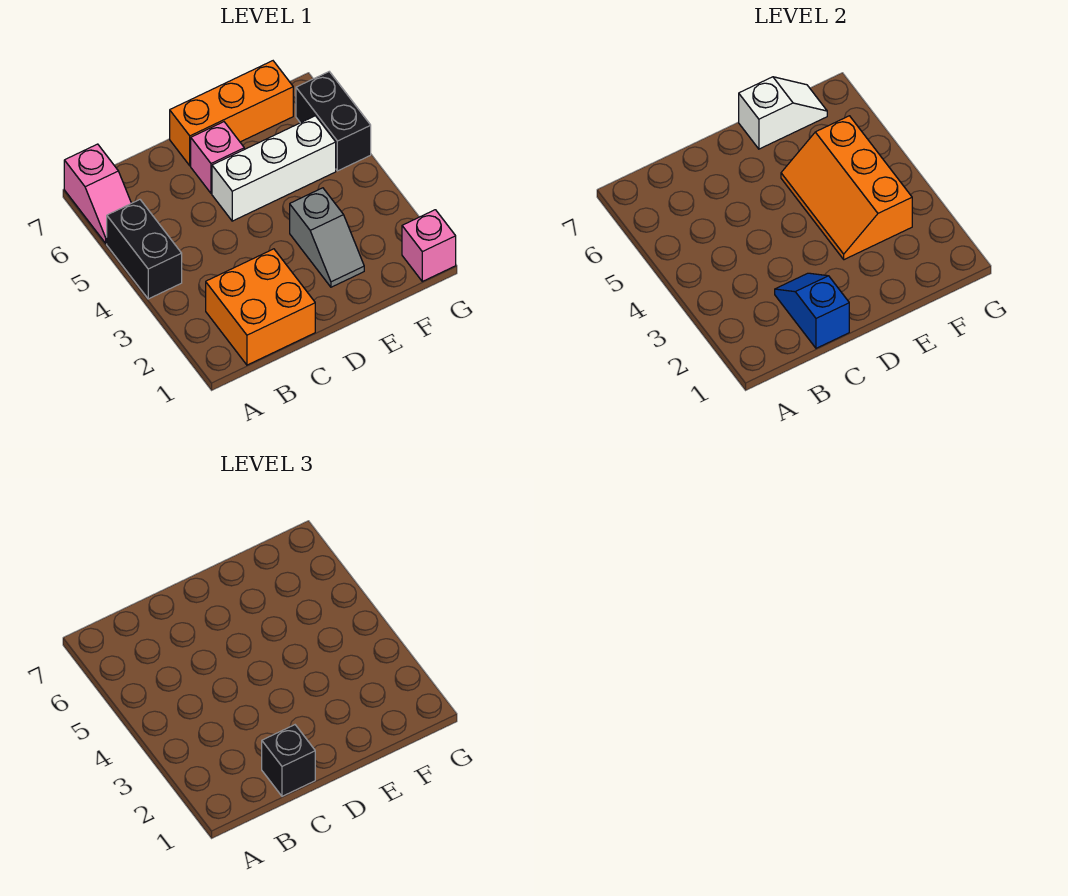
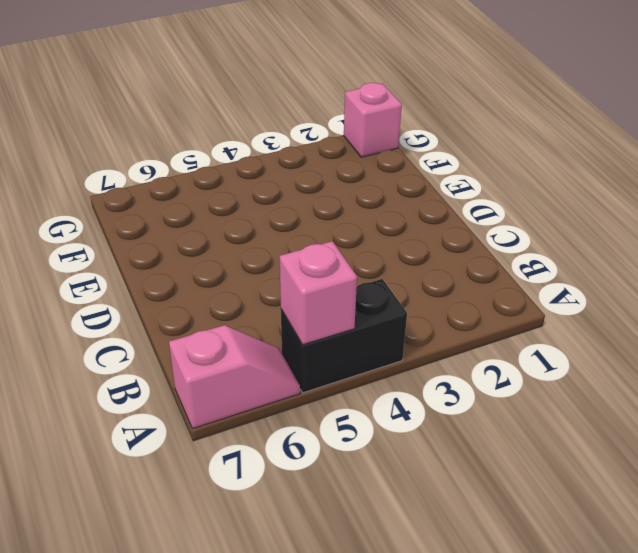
pink brick A5 level 2 -> pink brick D6 level 1
none -> orange brick B1:C2 level 1
none -> white brick D5:F5 level 1
none -> orange brick D7:F7 level 1

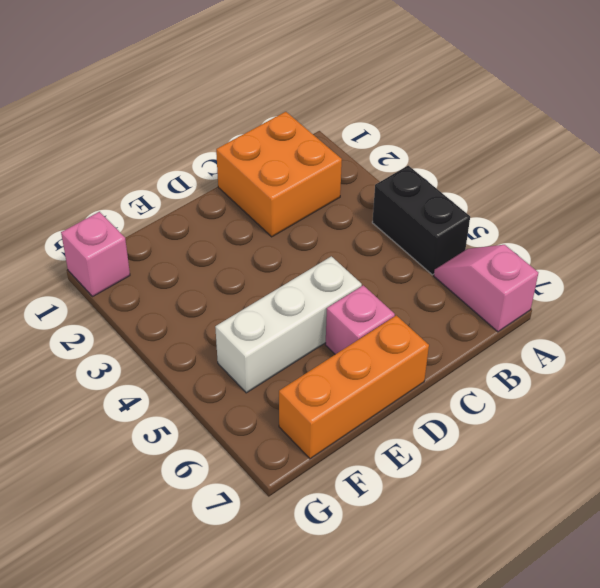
none -> grey slope E2:E3 level 1 top 3
none -> black brick G5:G6 level 1
none -> blue slope C1:C2 level 2 top 1

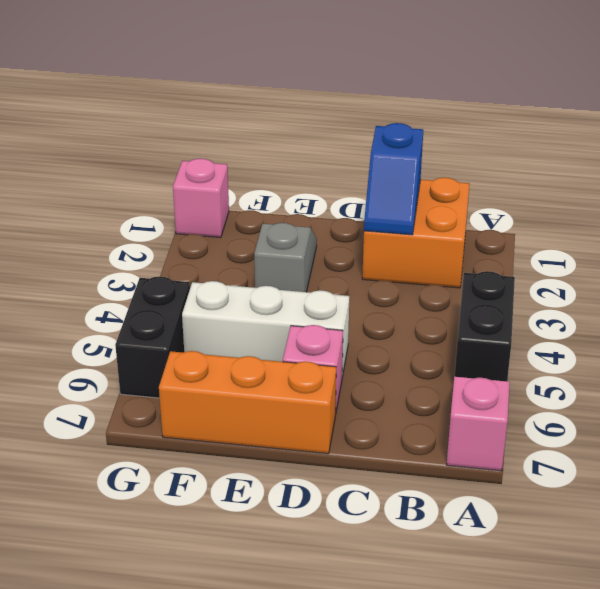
none -> orange slope E3:F5 level 2 top F
none -> white slope E7:F7 level 2 top E
none -> black brick C1 level 3

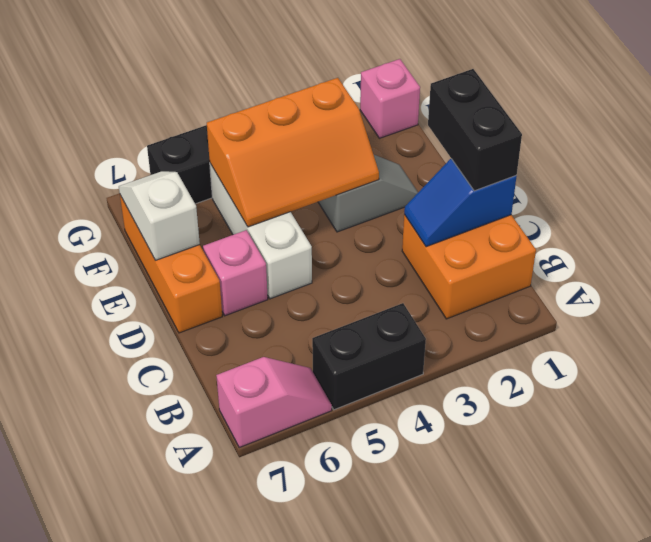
black brick C1:D1 level 3 -> black brick C1 level 3

